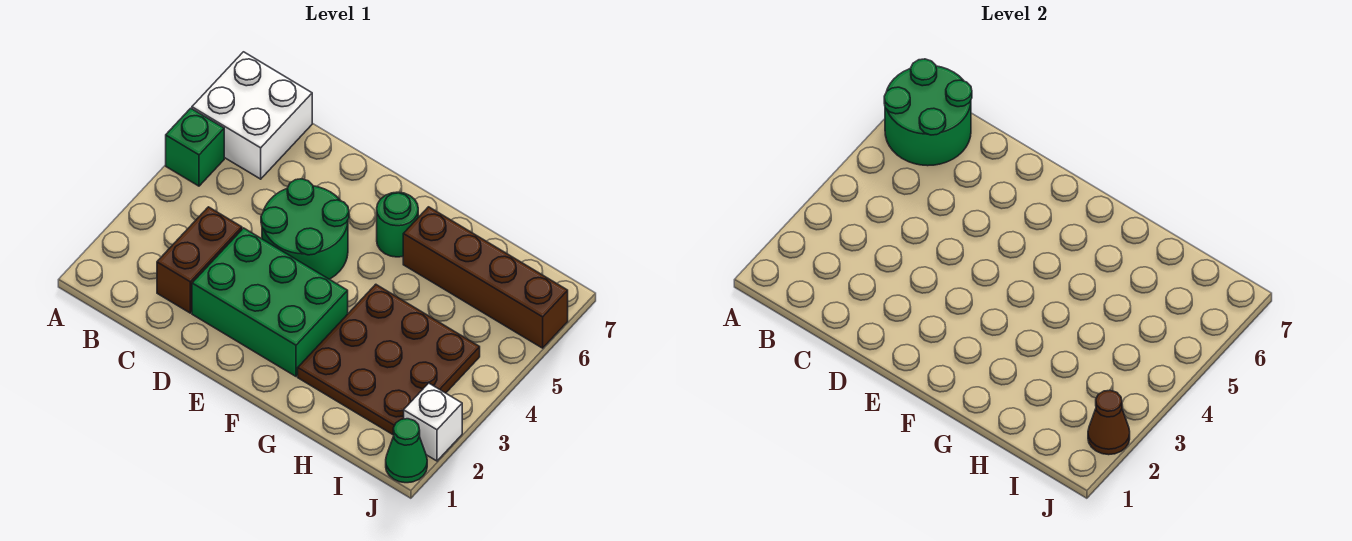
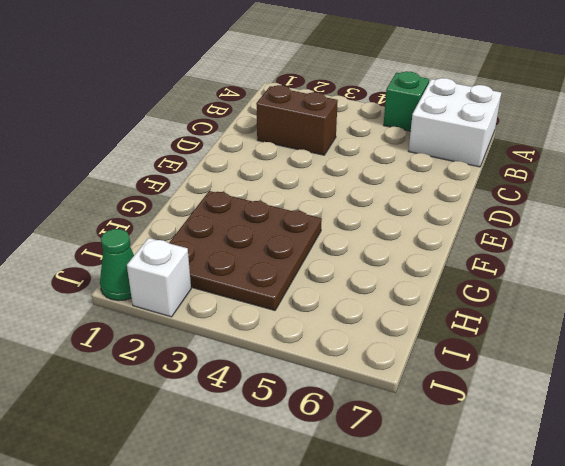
none -> green brick D2:F3 level 1
none -> green round brick D4:E5 level 1
none -> green round brick F6 level 1

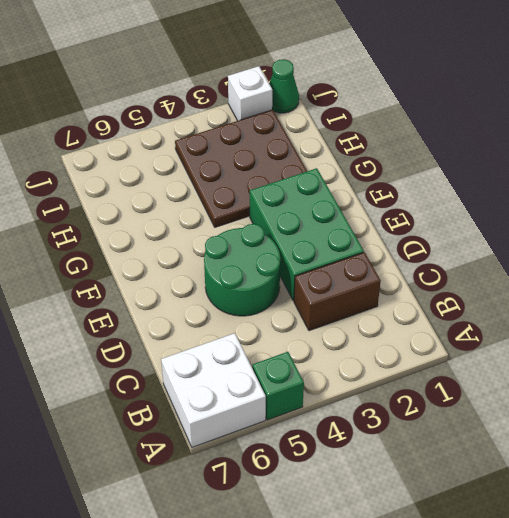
none -> green round brick F6 level 1
none -> brown brick G6:J6 level 1
none -> green round brick A6:B7 level 2

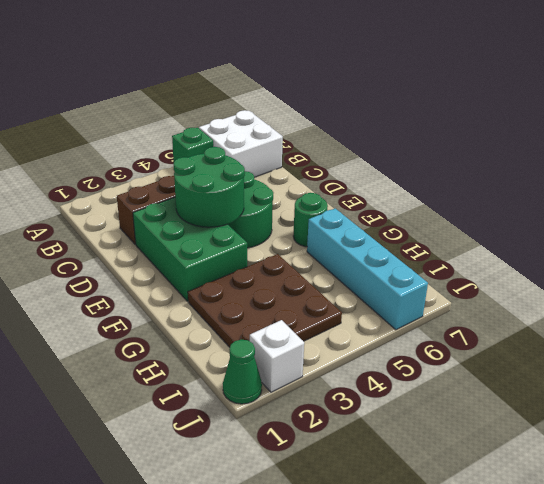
green round brick D3:E4 level 2 -> green round brick A6:B7 level 2
cyan brick G6:J6 level 1 -> brown brick G6:J6 level 1
none -> brown cone J2 level 2

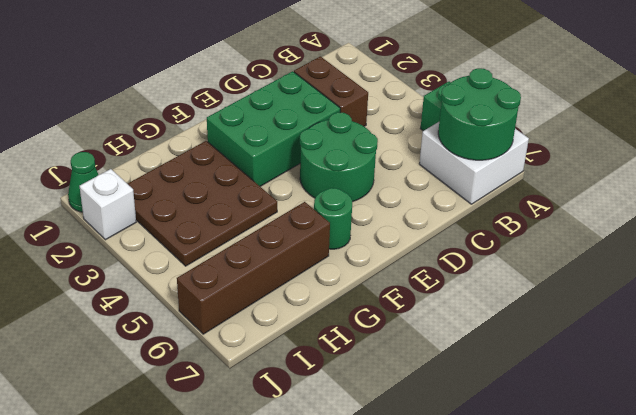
none -> brown cone J2 level 2

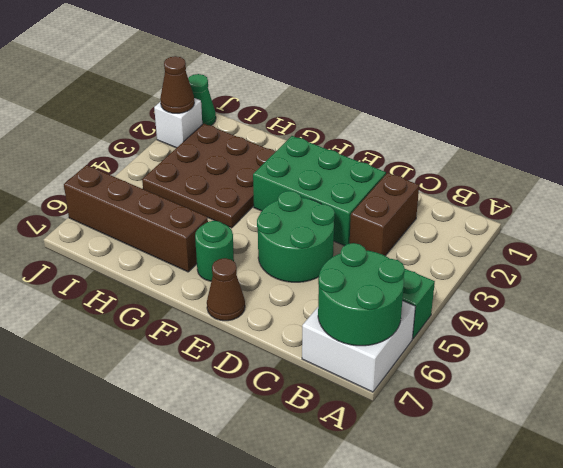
brown cone E7 level 1 -> none

